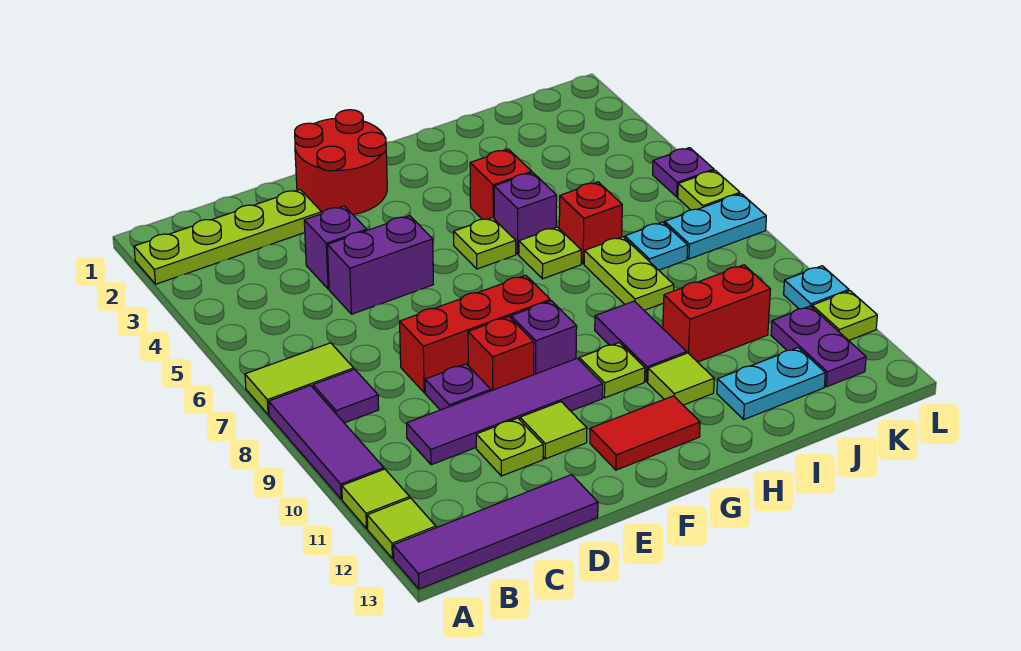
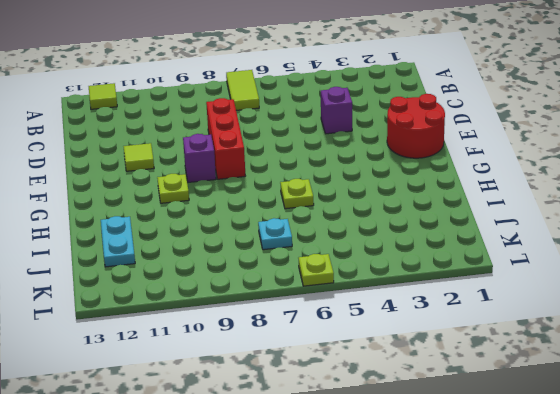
none -> lime plate A2:D2 level 1
none -> purple tile A8:A10 level 1
none -> lime tile A11 level 1
none -> purple tile A13:D13 level 1

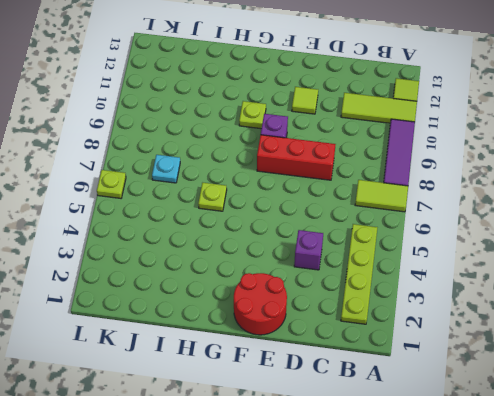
lime tile A11:C11 level 1 -> lime tile A11 level 1
lime plate B2:B5 level 1 -> lime plate A2:D2 level 1
none -> purple tile A13:D13 level 1
none -> purple tile B8 level 1
none -> purple tile C10:F10 level 1
none -> purple brick D5:E5 level 1

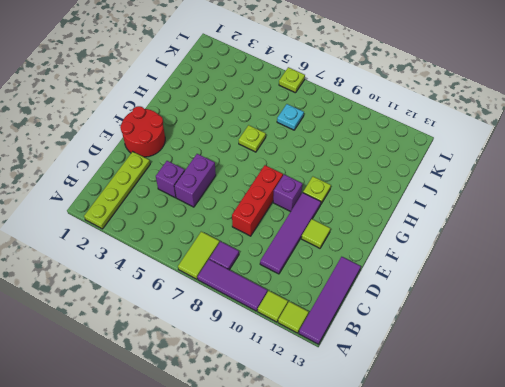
none -> purple plate D9 level 1
none -> lime plate D11 level 1
none -> red brick E9 level 1
none -> red tile F12:G12 level 1

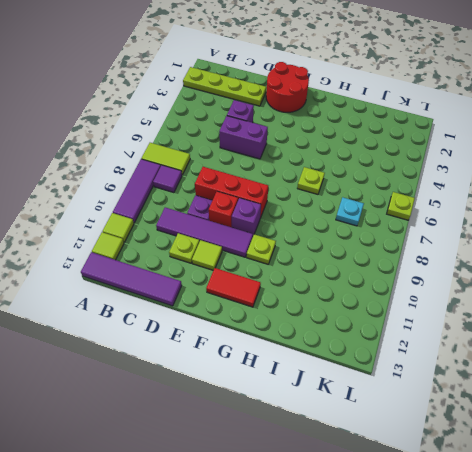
none -> lime plate G5 level 1
none -> red brick H4 level 1
none -> purple brick H5 level 1
none -> purple tile H9:H10 level 1

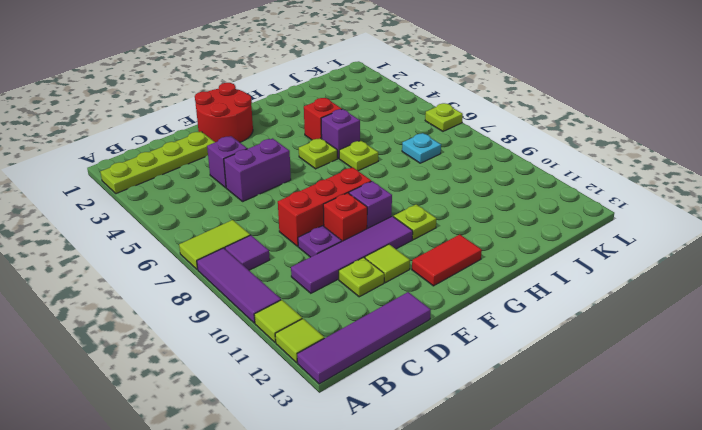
none -> purple tile H9:H10 level 1
none -> lime tile H11 level 1
none -> red brick I6 level 1
none -> lime plate I7:I8 level 1

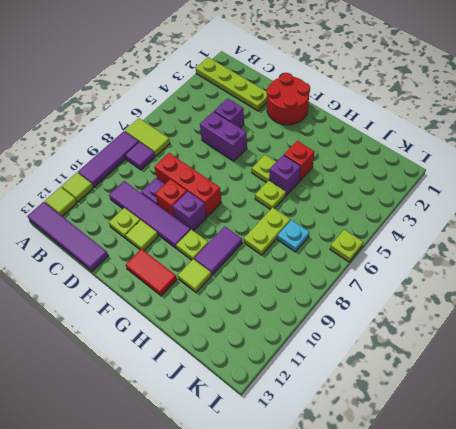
none -> red brick I6 level 1
none -> red brick I10:J10 level 1
none -> cyan plate I12:J12 level 1
none -> cyan plate K7:L7 level 1

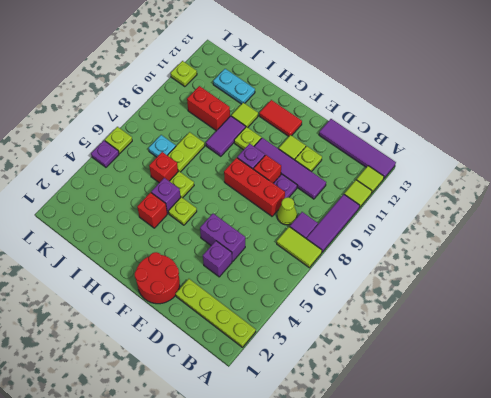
lime cone C8 level 1 -> none
none -> cyan plate K7:L7 level 1
none -> purple plate K11:K12 level 1
none -> cyan plate L10 level 1

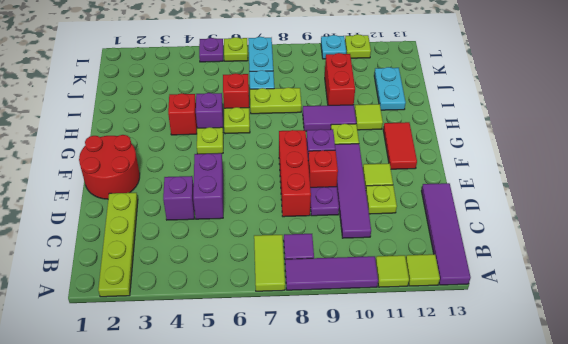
none -> purple plate K11:K12 level 1

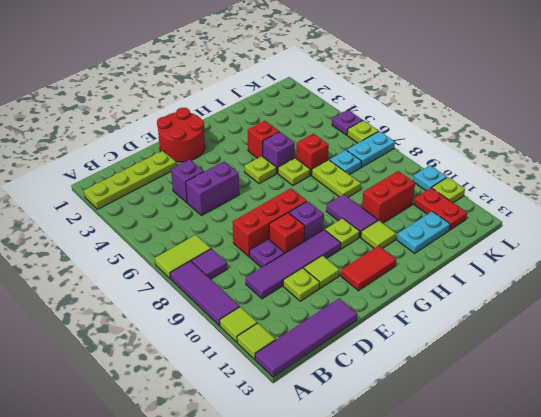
red plate K11:K12 level 1 -> purple plate K11:K12 level 1

